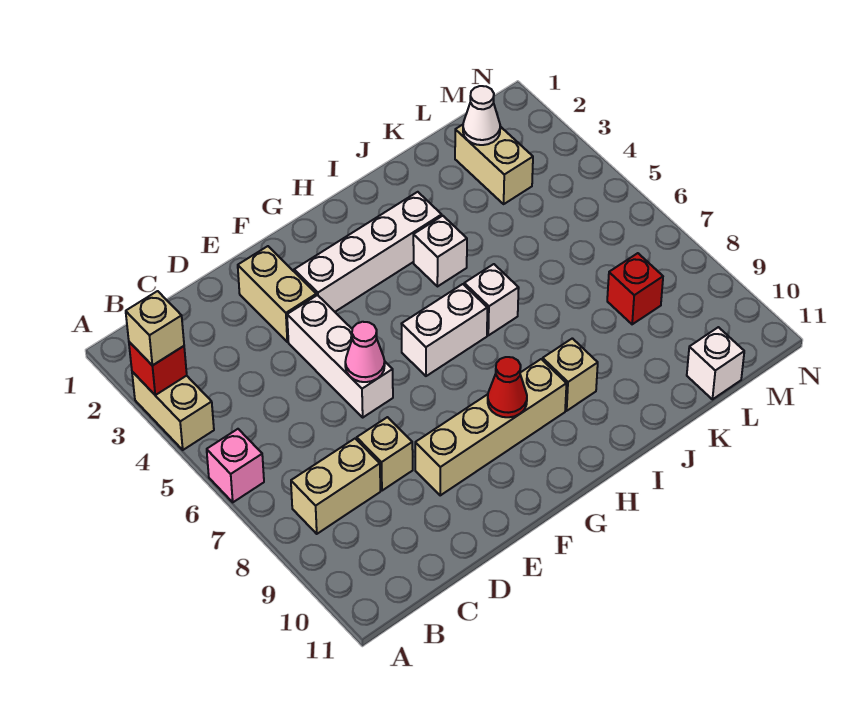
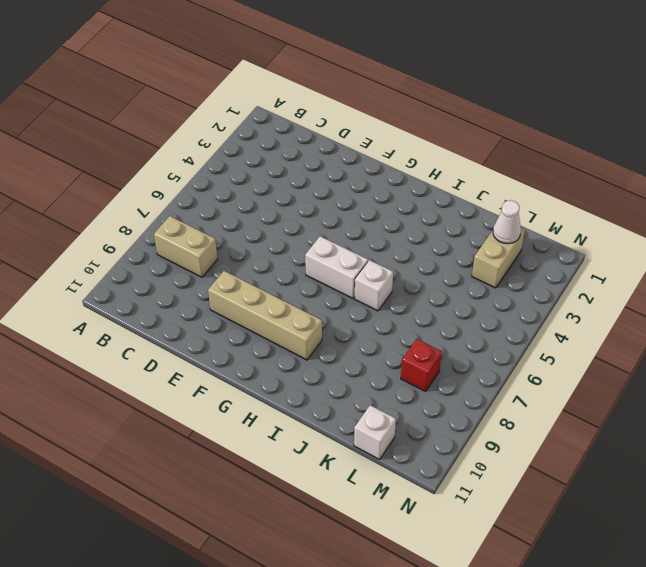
none -> tan brick A3:A4 level 1
none -> pink brick A6 level 1
none -> tan brick D8 level 1

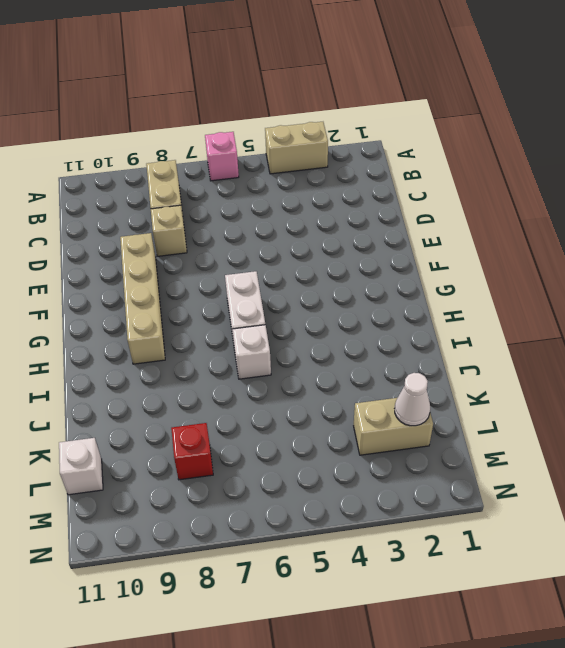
none -> tan brick E2:E3 level 1
none -> white brick E4:E6 level 1
none -> white brick F3:I3 level 1

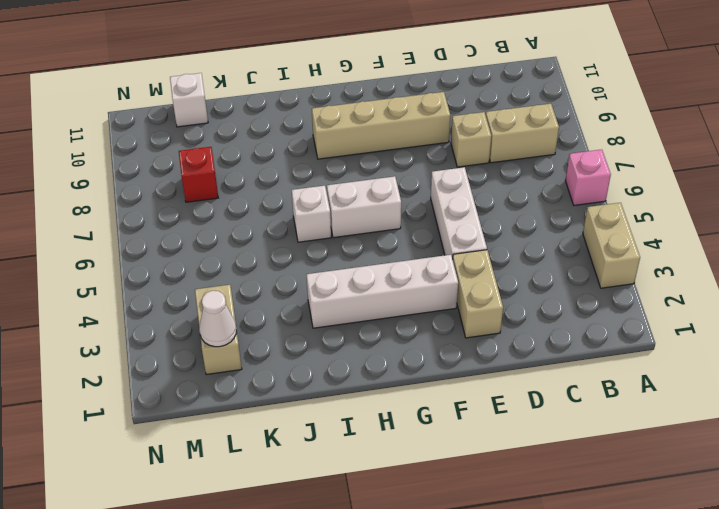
none -> white brick I4 level 1
none -> tan brick I9 level 1
none -> red brick A3 level 2

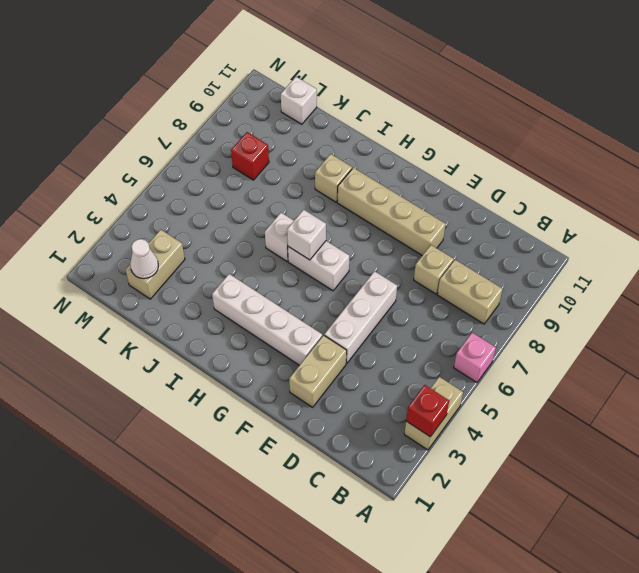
white brick H6 level 2 -> white brick I4 level 1
none -> pink cone E6 level 2
none -> red cone G9 level 2
none -> tan brick A3 level 3

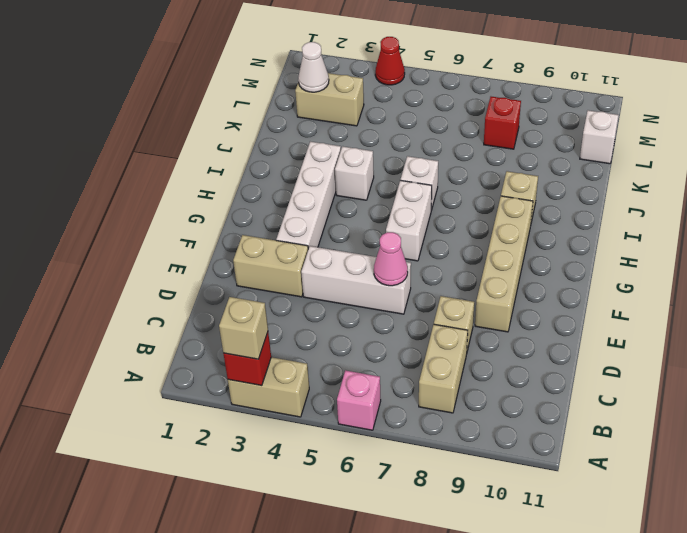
red cone N4 level 1 -> red cone G9 level 2

